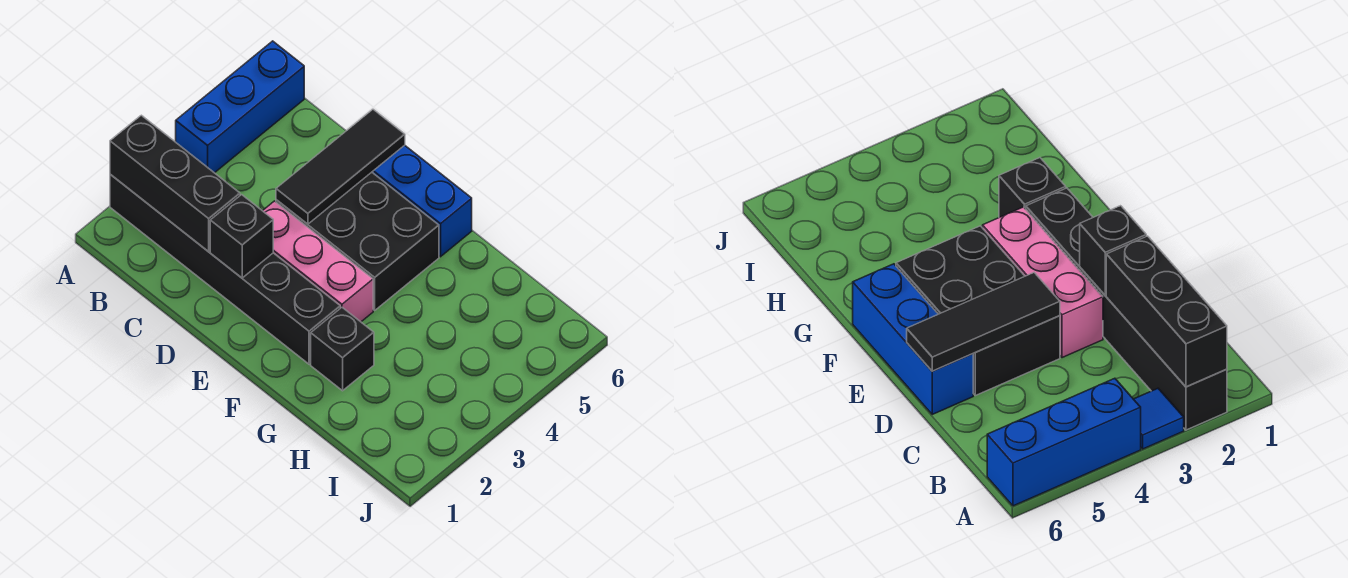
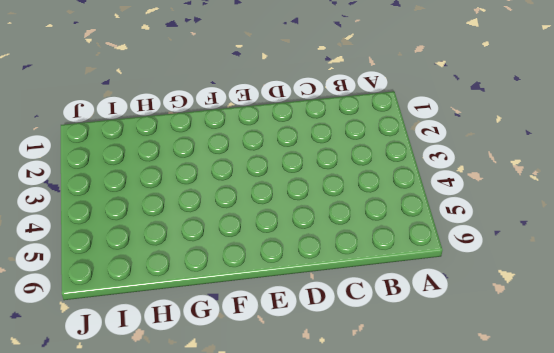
none -> black brick A2:F2 level 1
none -> blue tile A3 level 1

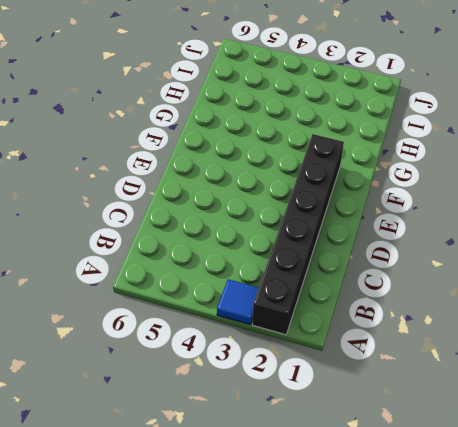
none -> blue brick A4:A6 level 1
none -> pink brick D3:F3 level 1

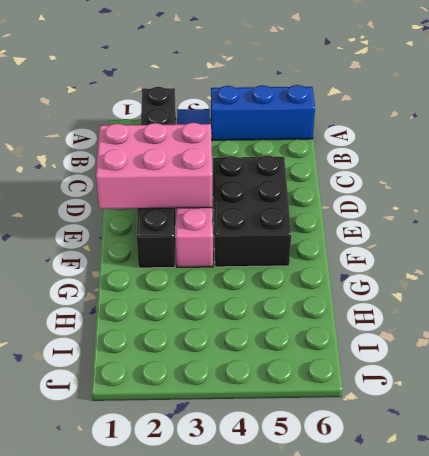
pink brick D1:E3 level 2 -> black brick D2 level 2
none -> blue brick D6:F6 level 1
none -> black brick G2 level 1

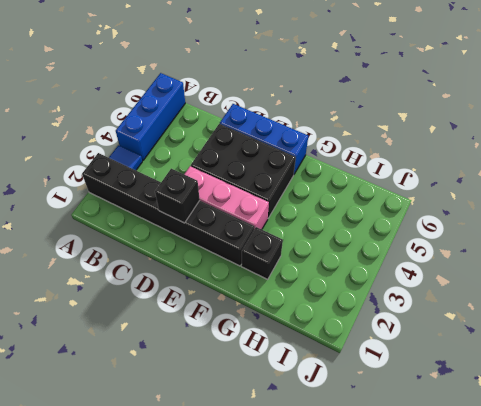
none -> black brick A2:C2 level 2
none -> black tile D4:D6 level 2

